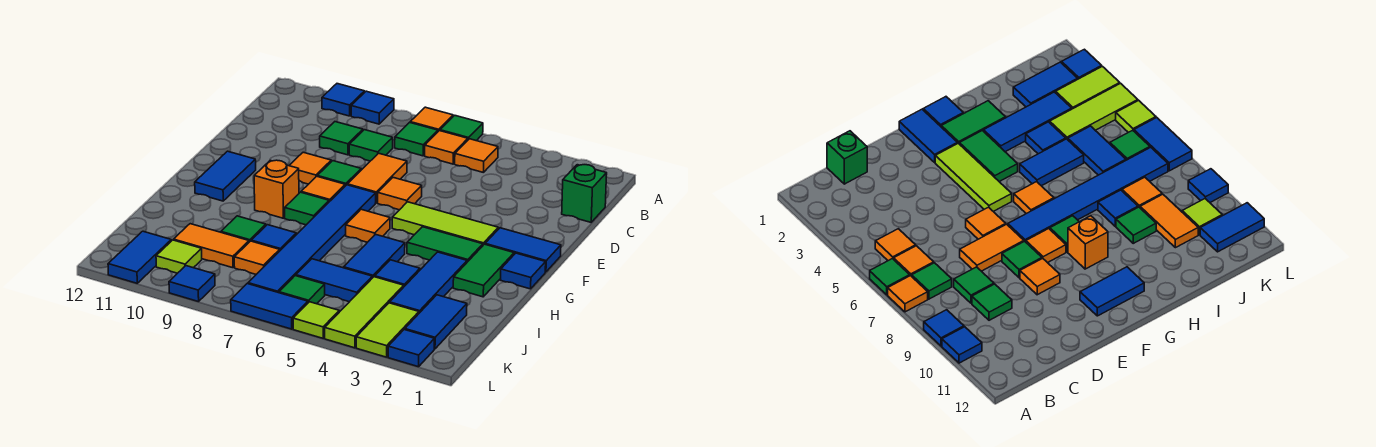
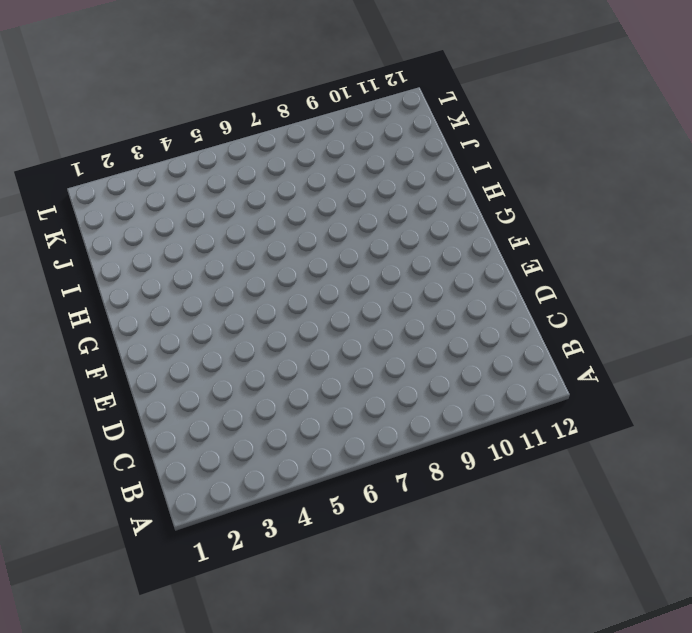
none -> green tile A6 level 1
none -> orange tile A7 level 1
none -> blue tile A9 level 1
none -> blue tile A10 level 1

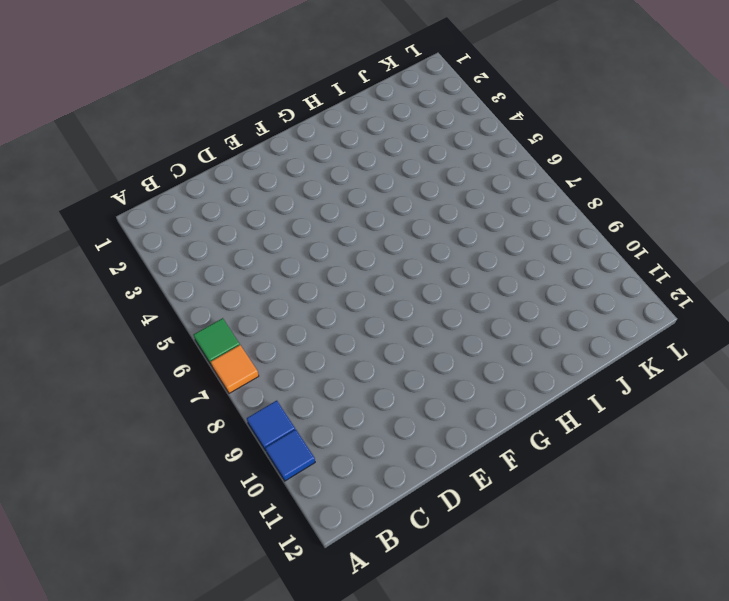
none -> orange tile B5 level 1
none -> orange tile B6 level 1
none -> green tile B7 level 1
none -> green brick C1 level 1

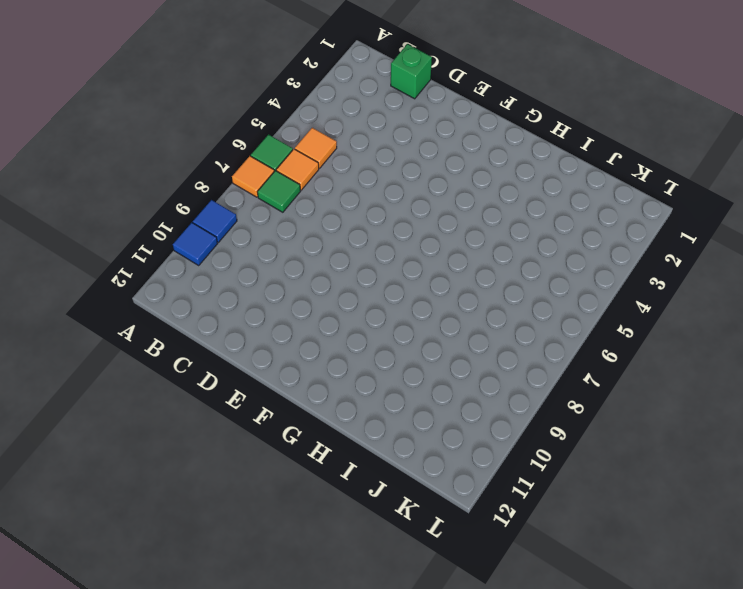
none -> green tile C8 level 1
none -> green tile C9 level 1
none -> orange tile D7:E7 level 1
none -> orange tile E6 level 1

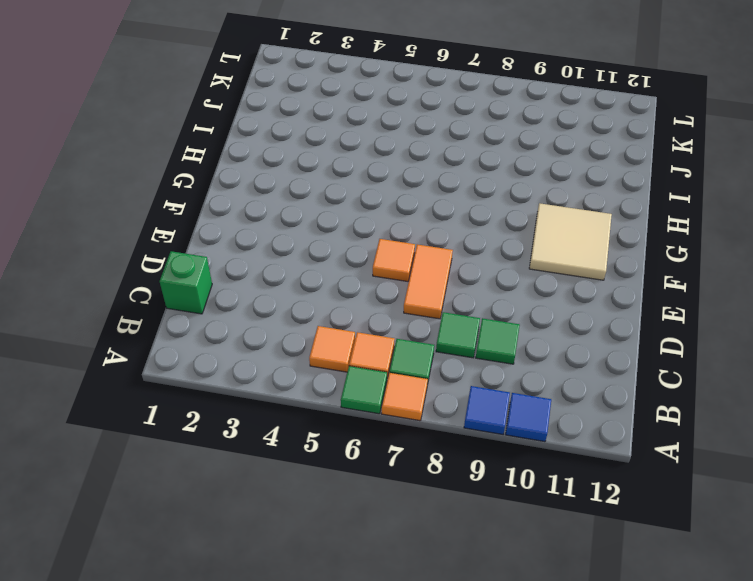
tan tile F10:G11 level 1 -> blue tile F11:G11 level 1
none -> green tile E8 level 1
none -> orange tile E9 level 1
none -> blue tile F1:F2 level 1
none -> lime tile F3:F5 level 1

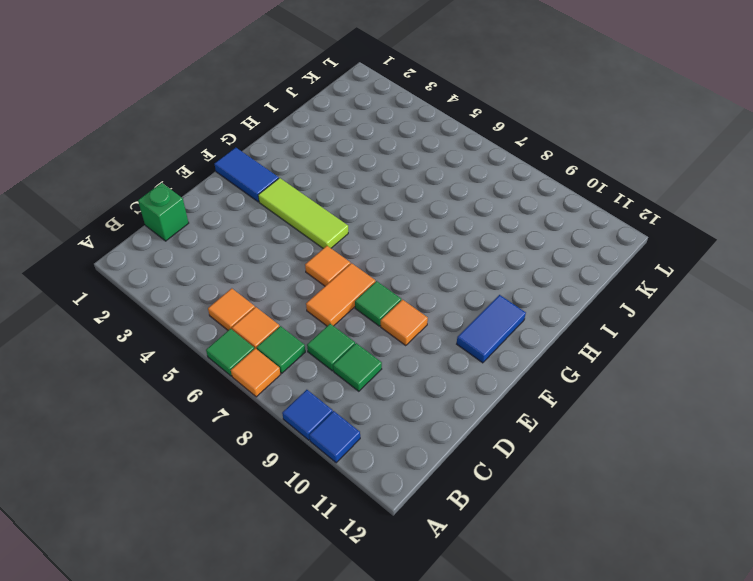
none -> blue tile F7:K7 level 1
none -> orange tile F8 level 1
none -> blue tile G1 level 1
none -> green tile G2:H2 level 1

